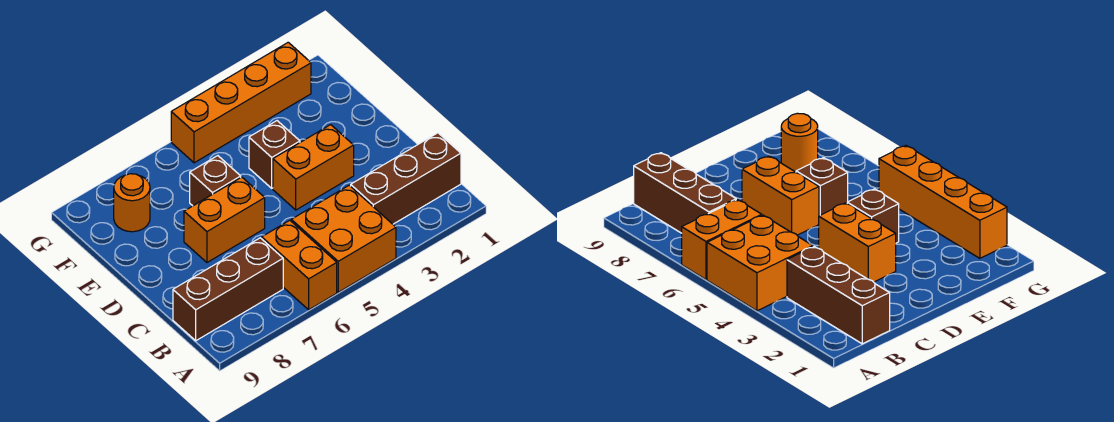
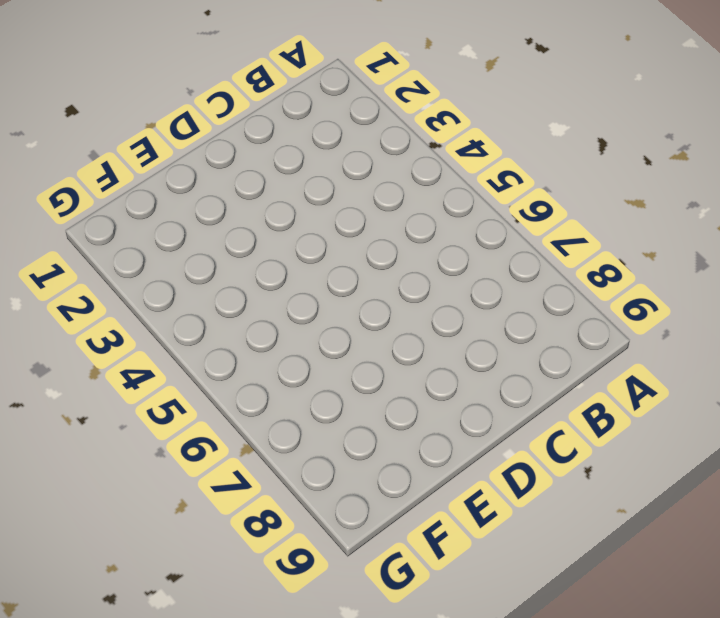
none -> orange brick A4:B5 level 1
none -> orange brick A6:B6 level 1

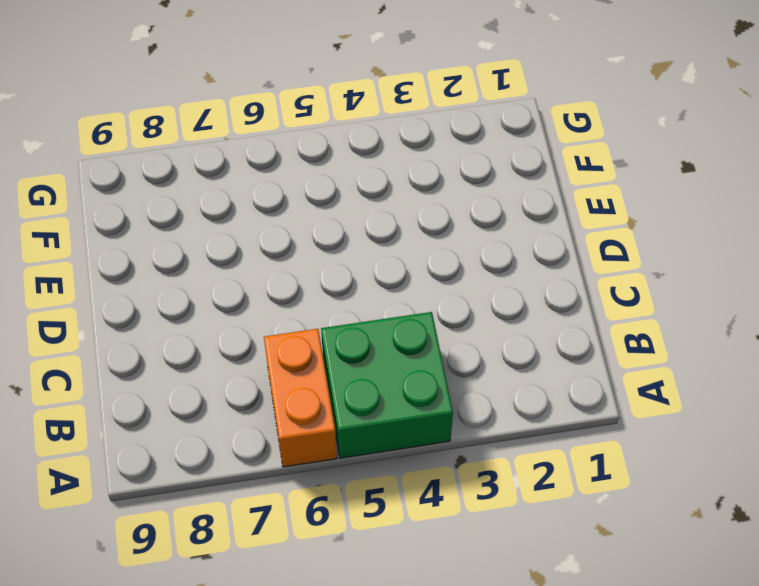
green brick A4:B5 level 1 -> orange brick A4:B5 level 1
none -> brown brick B1:B3 level 1
none -> brown brick B7:B9 level 1

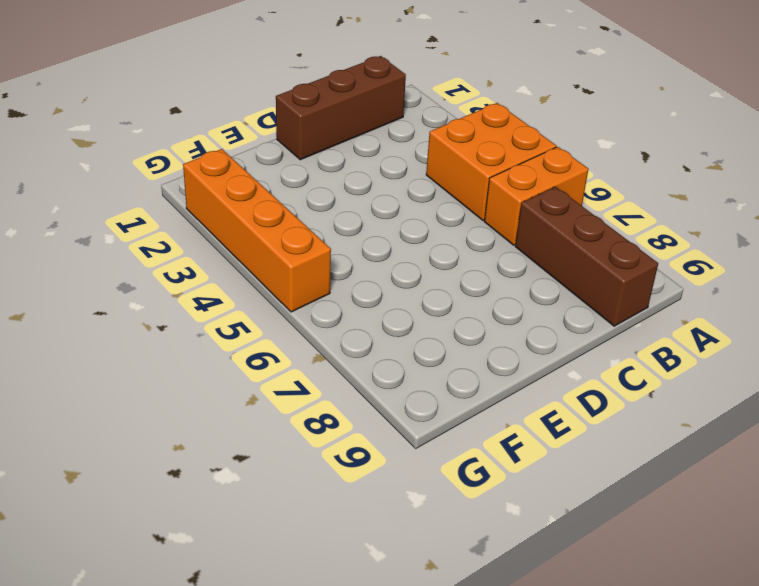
brown brick B1:D1 level 1 -> brown brick B1:B3 level 1
none -> orange brick D3:D4 level 1
none -> orange brick D6:D7 level 1

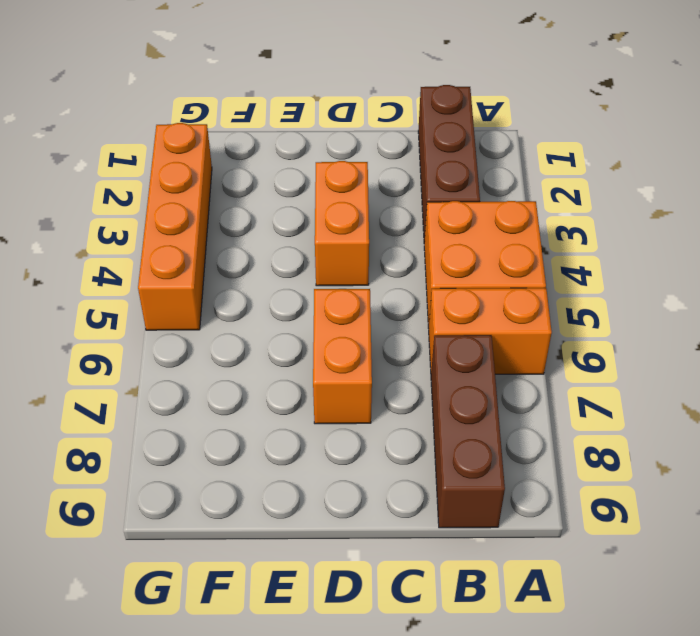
none -> brown brick E4 level 1
none -> brown brick E6 level 1

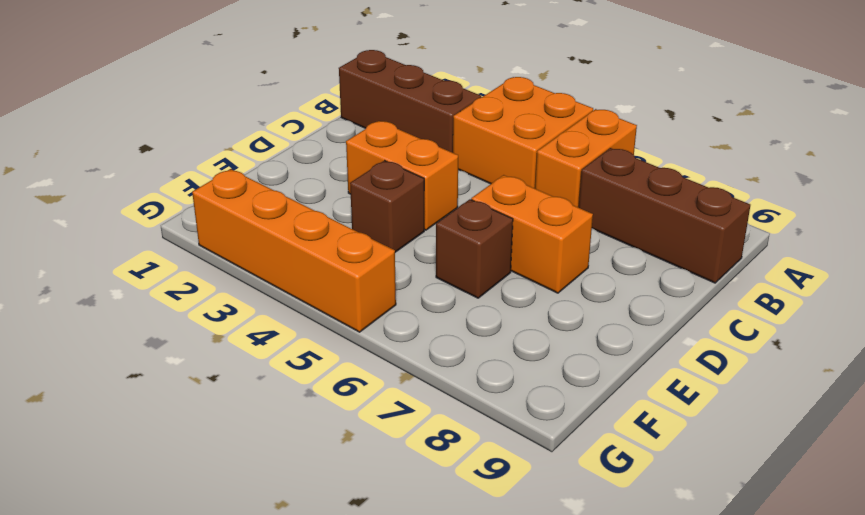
none -> orange round brick F8 level 1

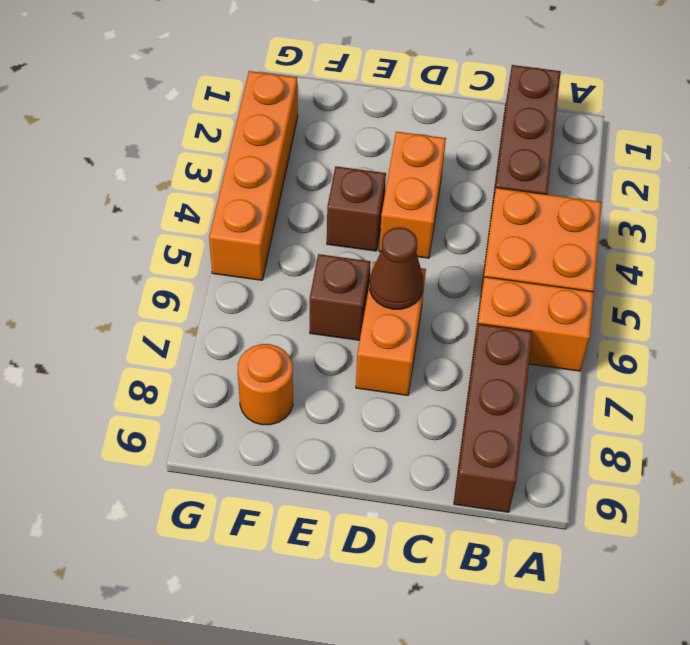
brown cone D6 level 2 -> none

